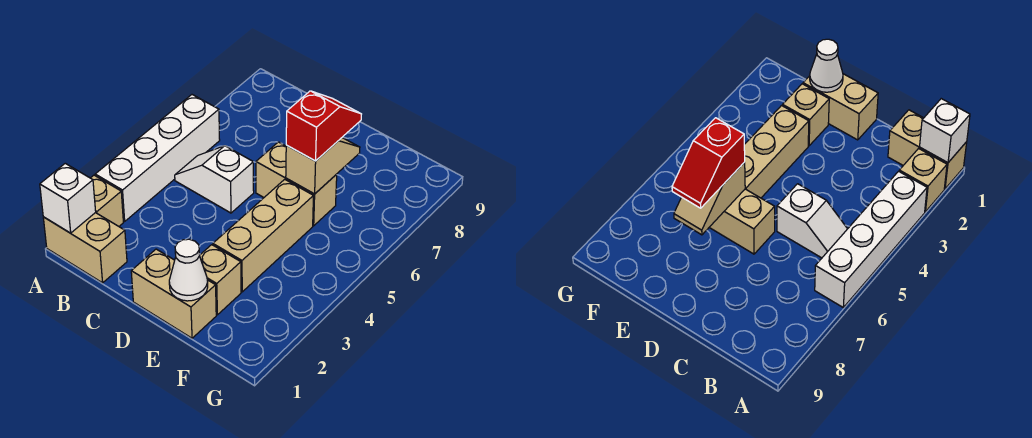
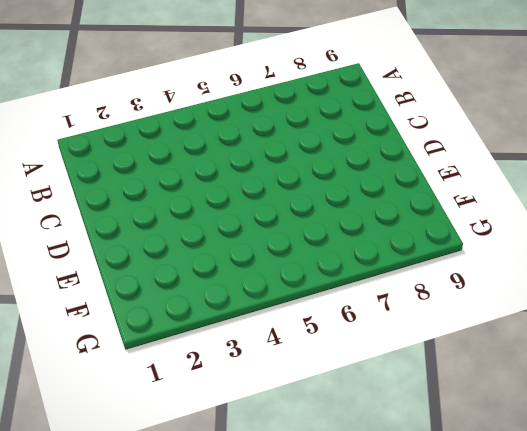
none -> tan brick A1:B1 level 1
none -> tan brick A2 level 1
none -> white brick A3:A6 level 1

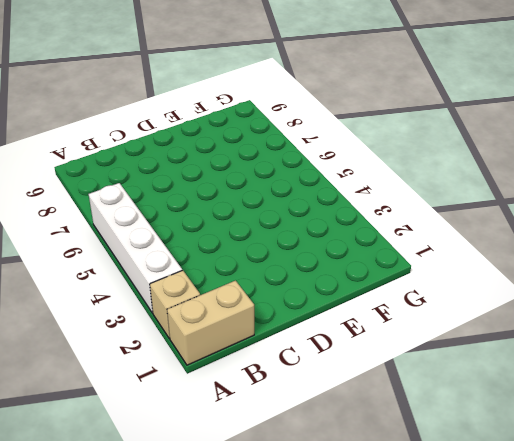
none -> white slope B5:C5 level 1 top C
none -> tan brick D1:E1 level 1
none -> tan brick D6:E6 level 1

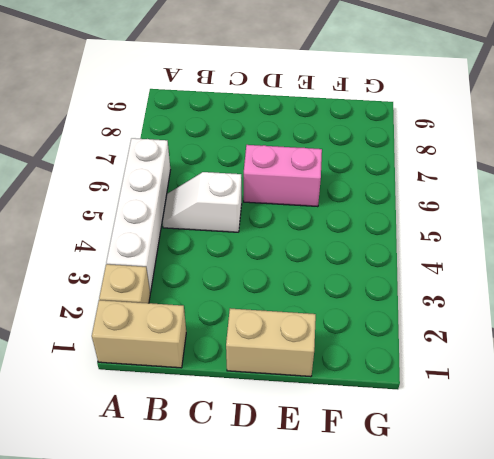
pink brick D6:E6 level 1 -> tan brick D6:E6 level 1
none -> tan brick E2 level 1
none -> tan brick E3:E5 level 1
none -> white brick A1 level 2

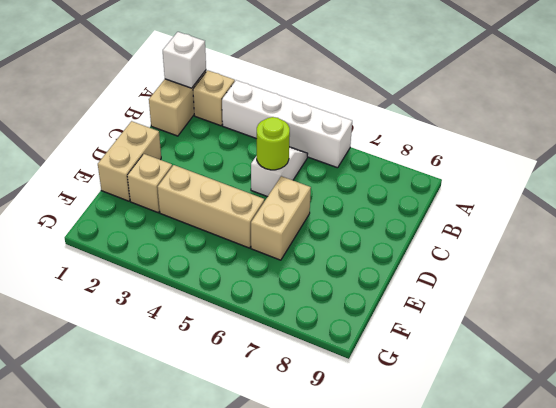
lime round brick C5 level 2 -> none
none -> white cone E1 level 2
none -> tan slope E6:E7 level 2 top 6
none -> red slope E6:E7 level 3 top 6

